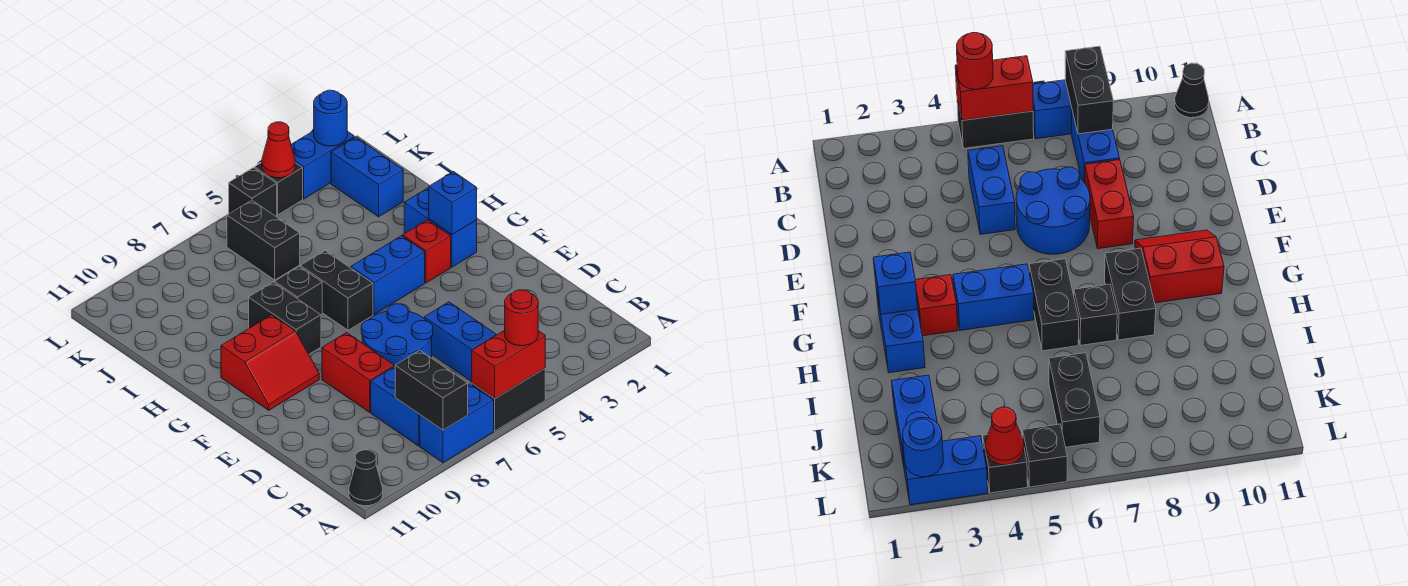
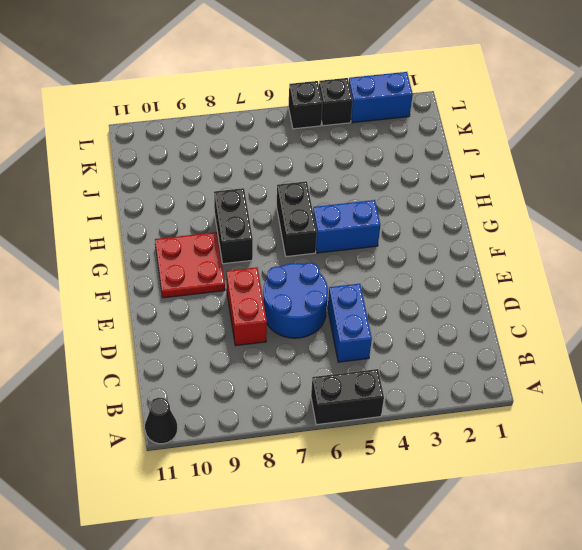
red plate F9:G10 level 1 -> red slope F9:G10 level 1 top G
none -> blue brick A7:A8 level 1
none -> blue brick B8:C8 level 1
none -> blue brick G2:H2 level 1

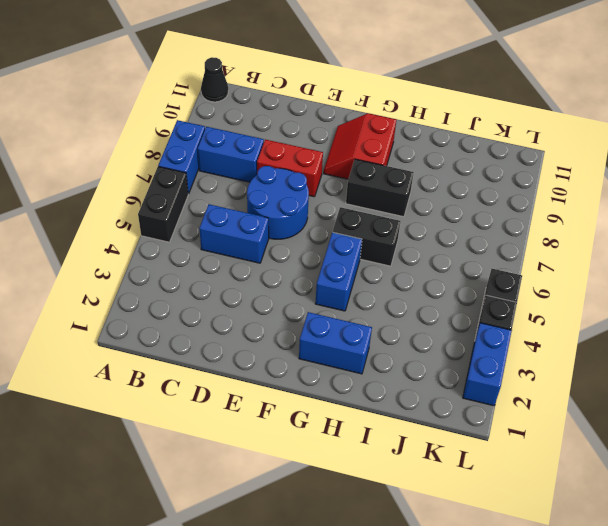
none -> red brick G3 level 1
none -> black brick H7 level 1
none -> blue brick J2:K2 level 1

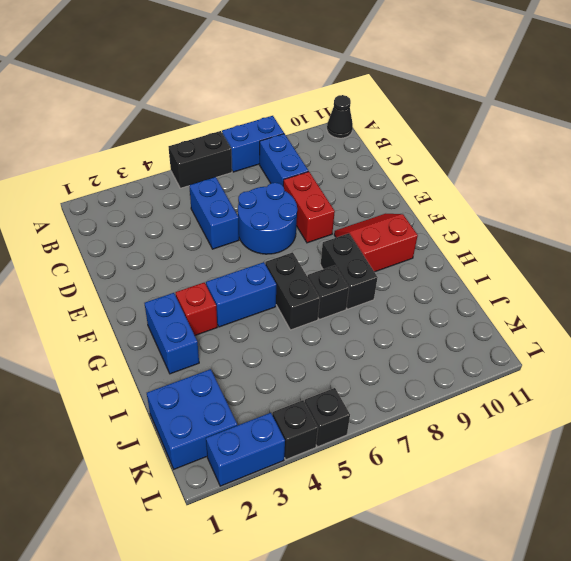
blue brick J1:K2 level 1 -> blue brick J2:K2 level 1
none -> black brick J6:K6 level 1
none -> red brick A5:A6 level 2
none -> black brick A8:B8 level 2

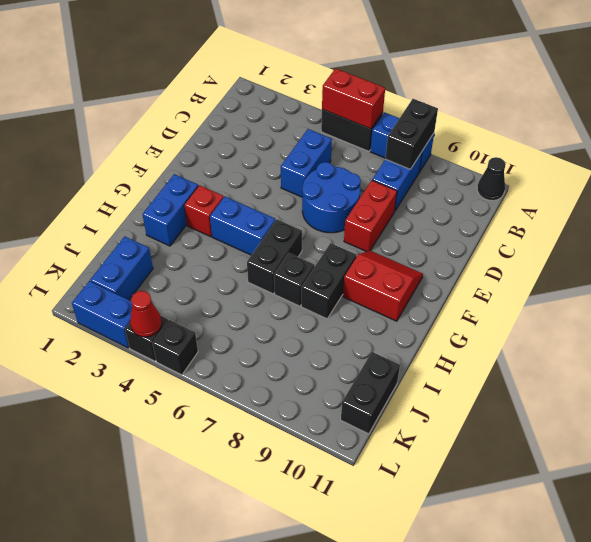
black brick J11:K11 level 1 -> black brick J6:K6 level 1
none -> blue brick G2 level 2
none -> blue round brick L2 level 2
none -> red round brick A5 level 3

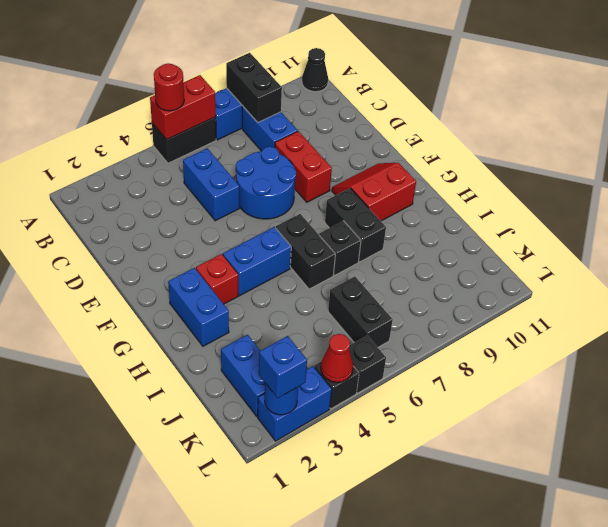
blue brick L2 level 3 -> blue brick G2 level 2

